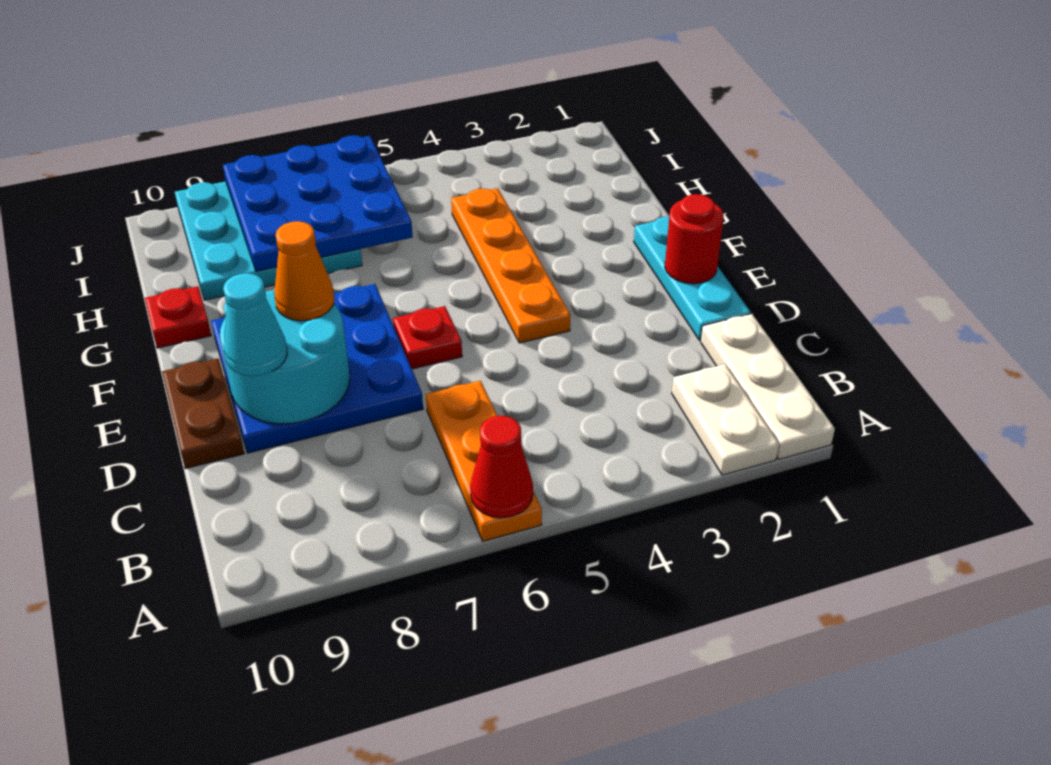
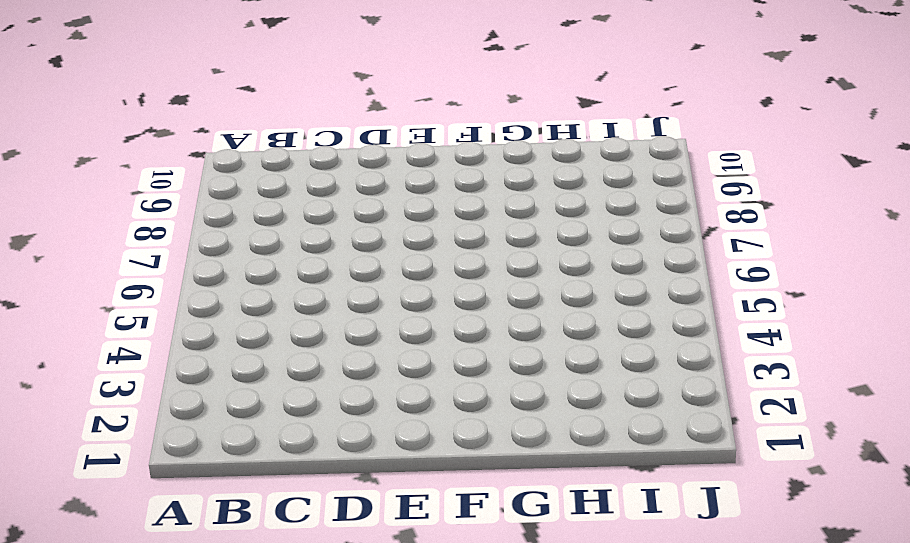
none -> white plate A1:C1 level 1
none -> white plate A2:B2 level 1
none -> orange plate A6:C6 level 1

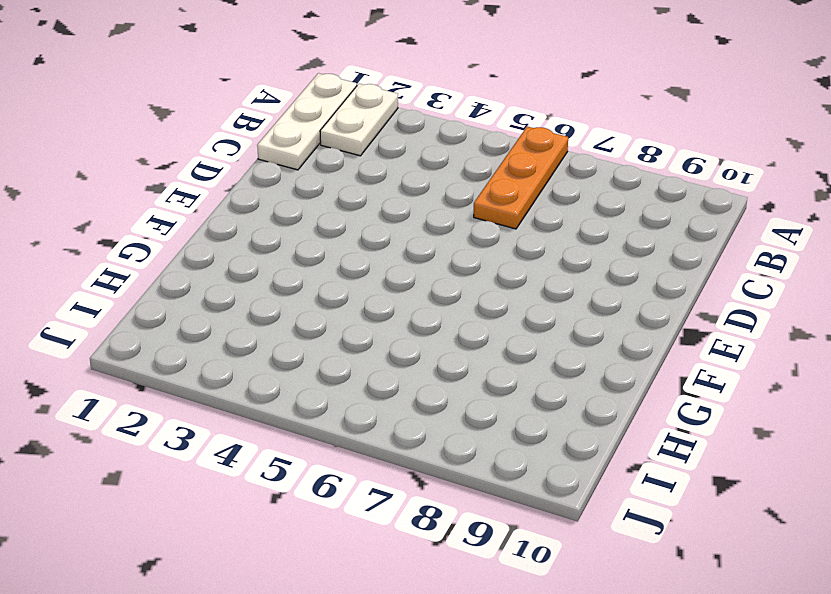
none -> cyan plate D1:F1 level 1
none -> blue plate D7:F9 level 1
none -> brown plate D10:E10 level 1

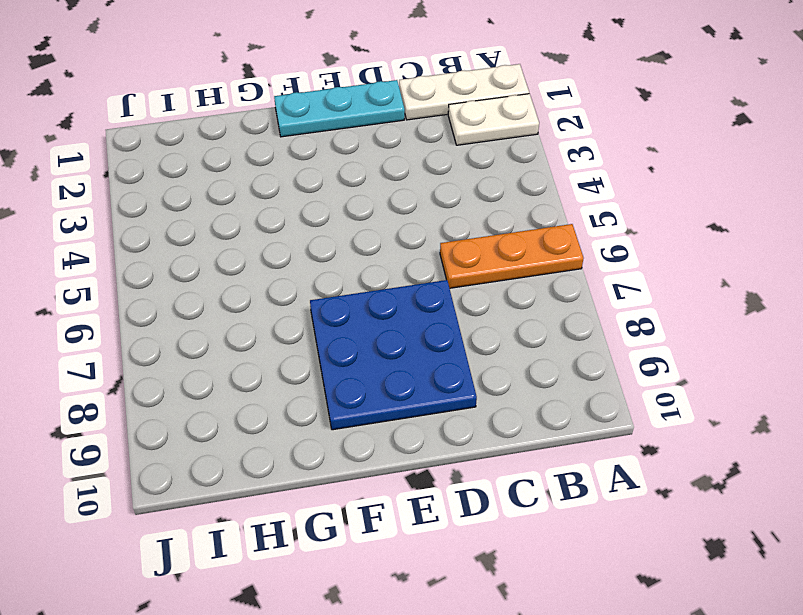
none -> brown plate D10:E10 level 1
none -> orange plate E4:H4 level 1
none -> red plate E6 level 1

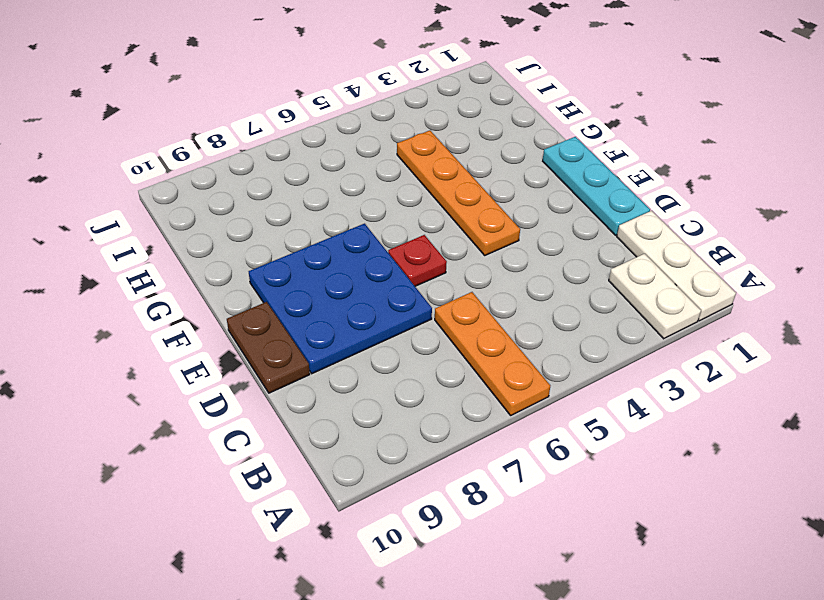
none -> red plate G10 level 1
none -> cyan plate H7:J9 level 1
none -> red cone A6 level 2

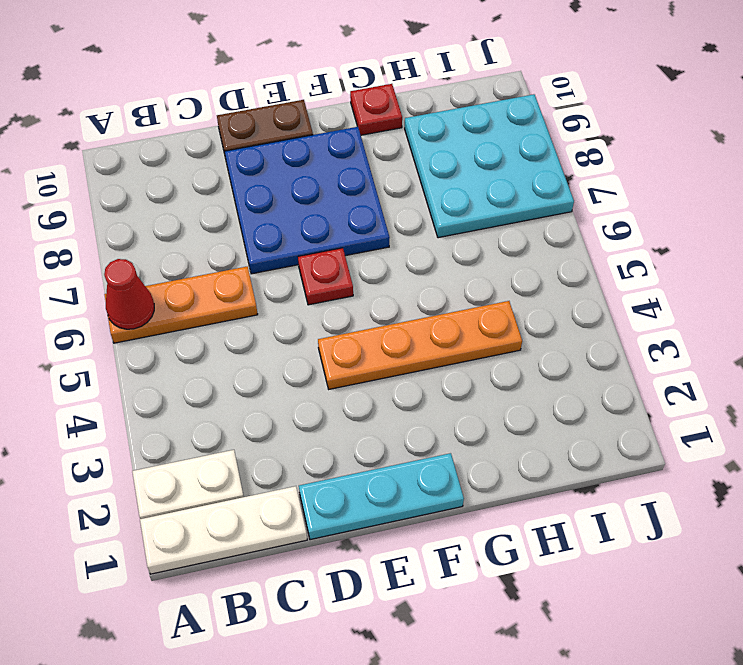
none -> cyan round brick D8:E9 level 2
none -> red round brick E1 level 2
none -> blue plate H6:J8 level 2

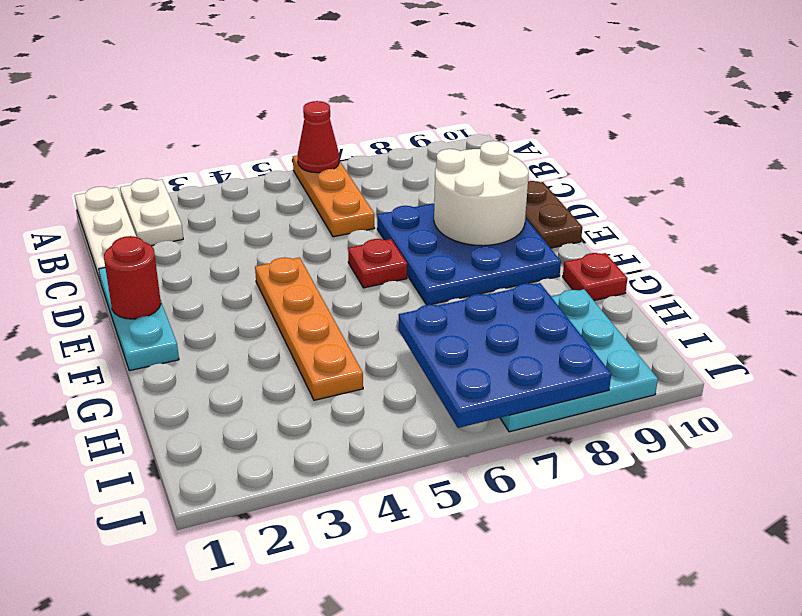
white round brick D8:E9 level 2 -> cyan round brick D8:E9 level 2
none -> cyan cone D9 level 3
none -> orange cone E8 level 3

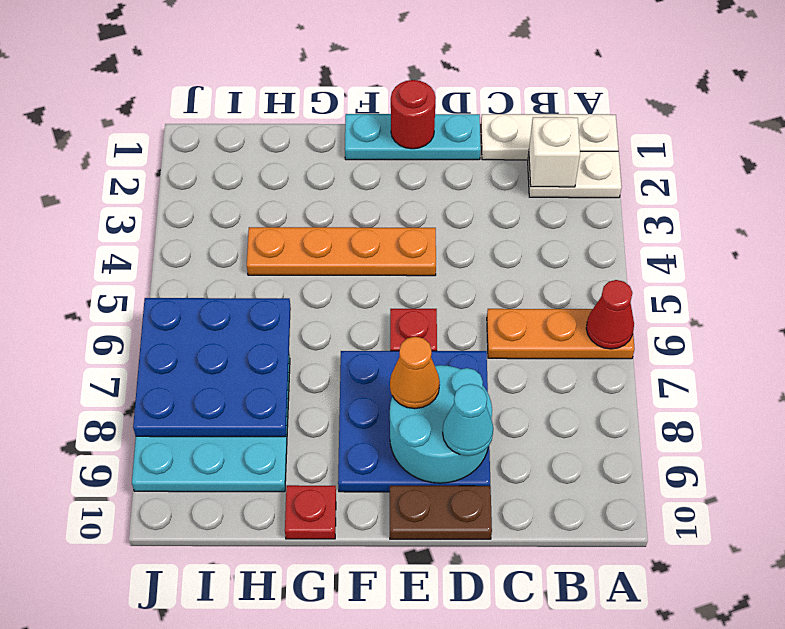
white brick B2 level 2 -> none

